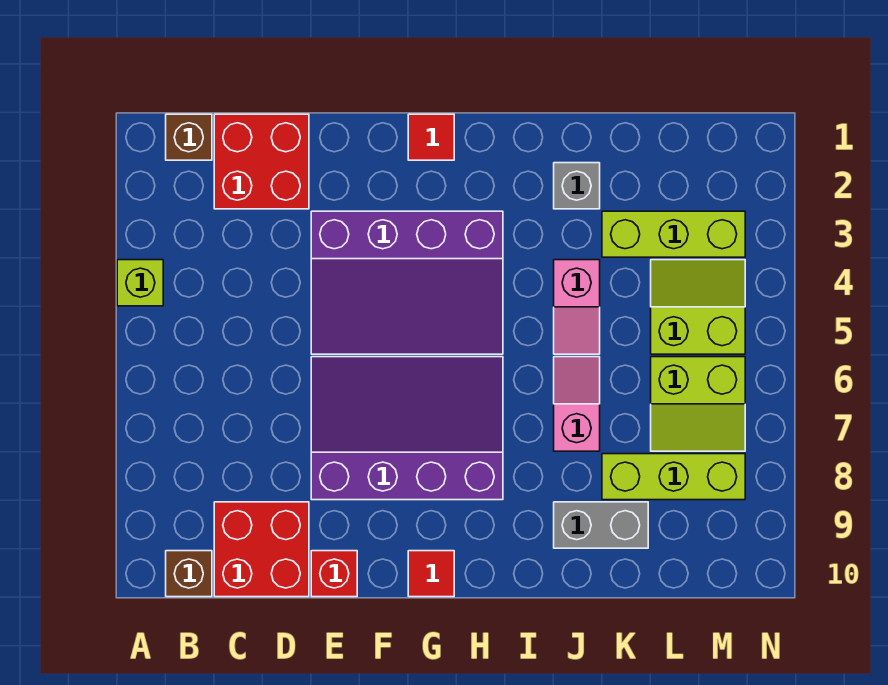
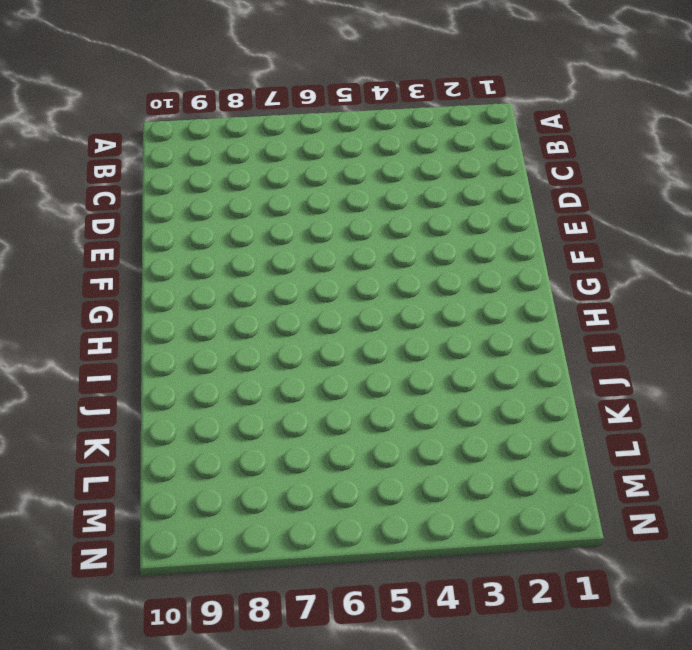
none -> lime brick A4 level 1
none -> brown brick B1 level 1
none -> brown brick B10 level 1

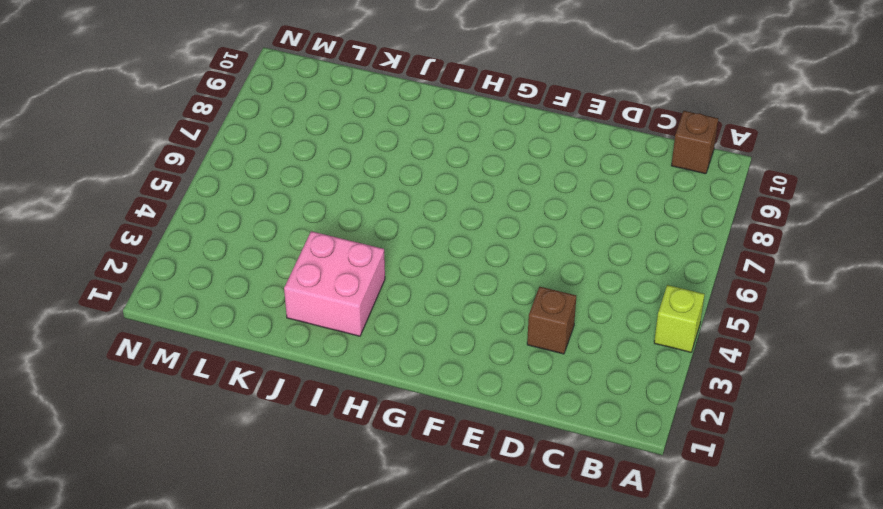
brown brick D3 level 1 -> brown brick B1 level 1
pink brick I2:J3 level 1 -> grey brick J2 level 1
none -> red brick C1:D2 level 1
none -> red brick C9:D10 level 1
none -> purple slope E3:H5 level 1 top 3

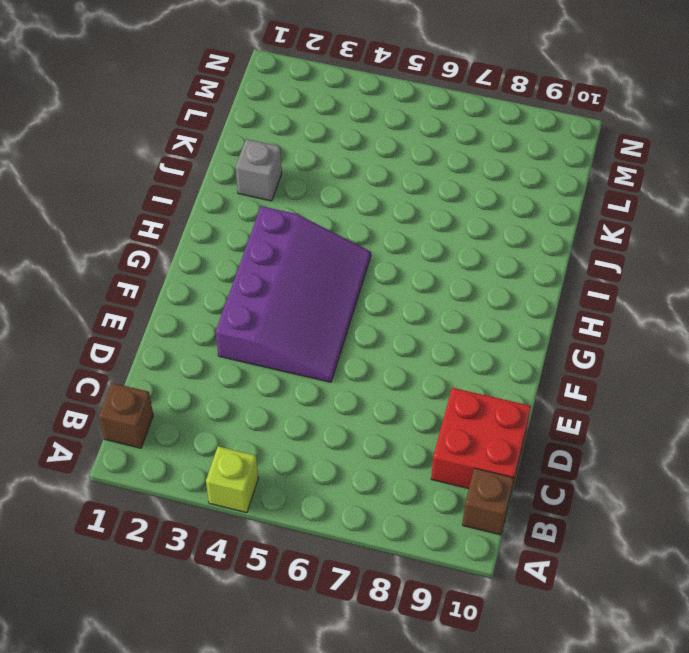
none -> red brick C1:D2 level 1
none -> purple slope E6:H8 level 1 top 8
none -> red brick E10 level 1

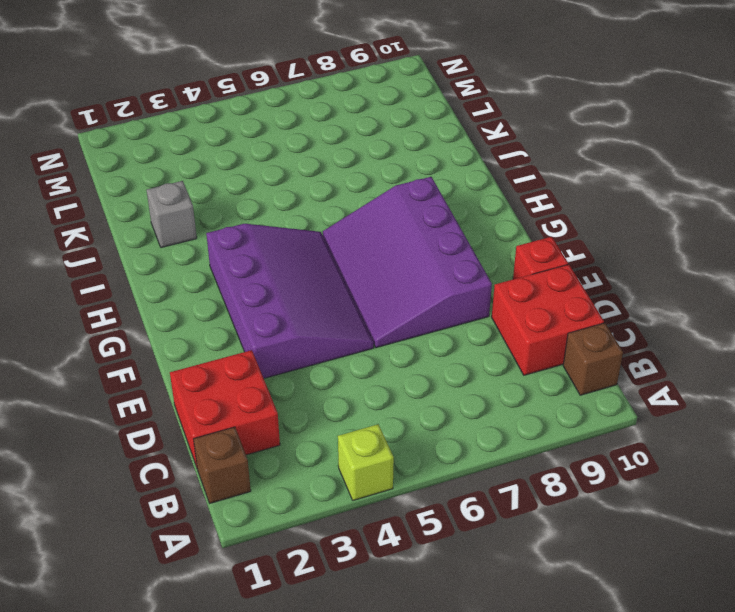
none -> red tile G1 level 1
none -> red tile G10 level 1
none -> pink slope J4:J5 level 1 top 4

